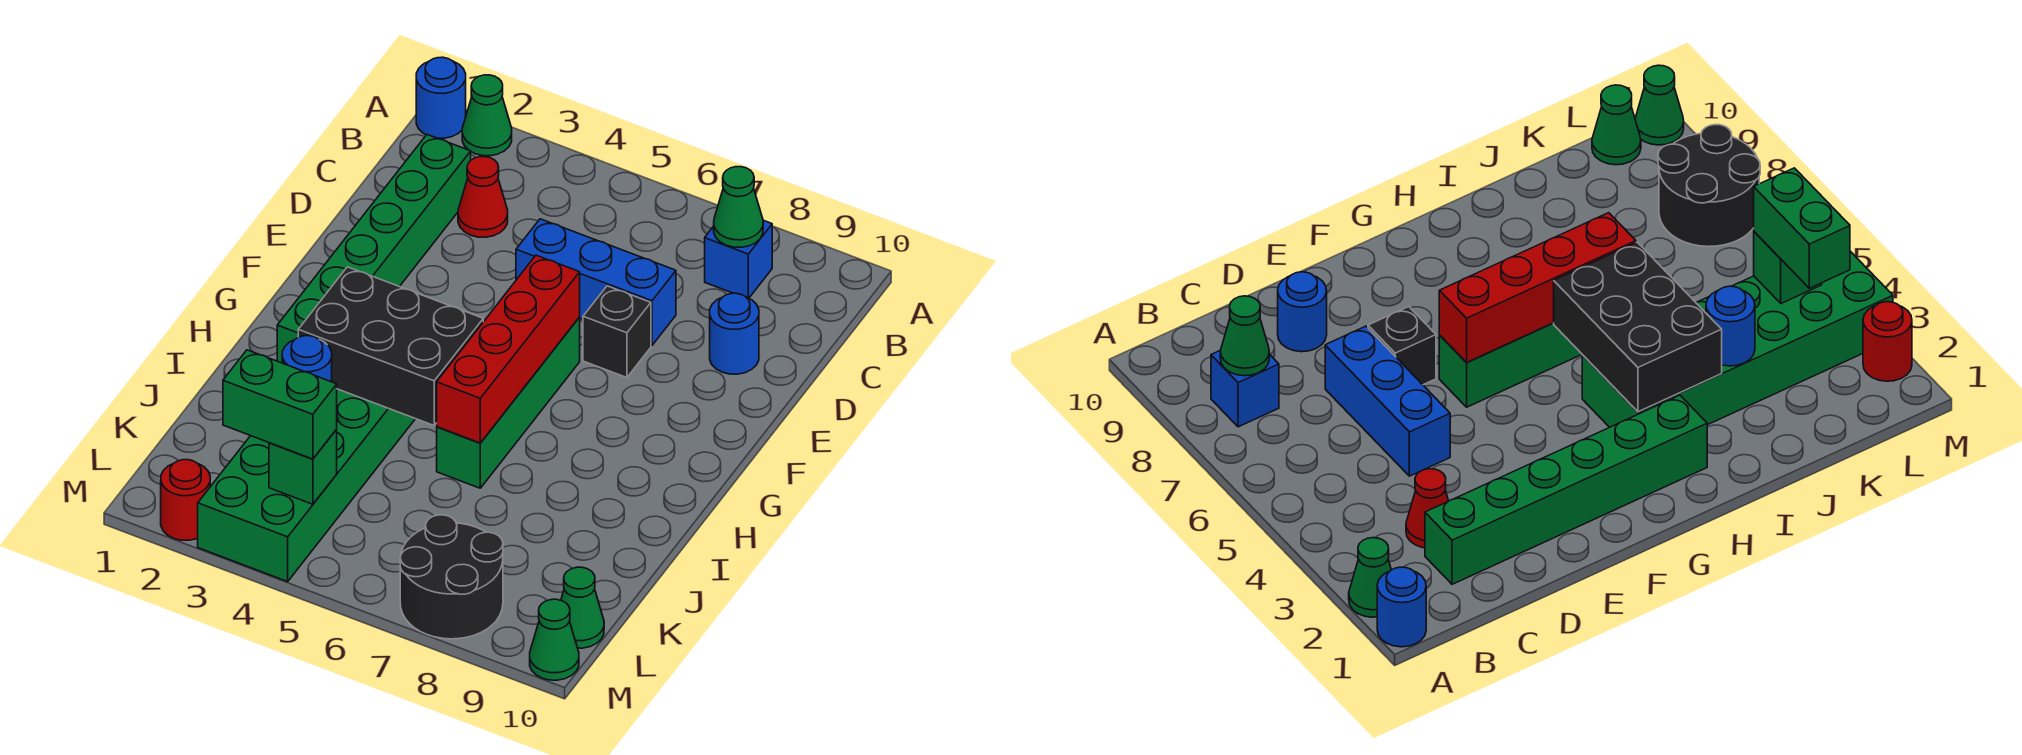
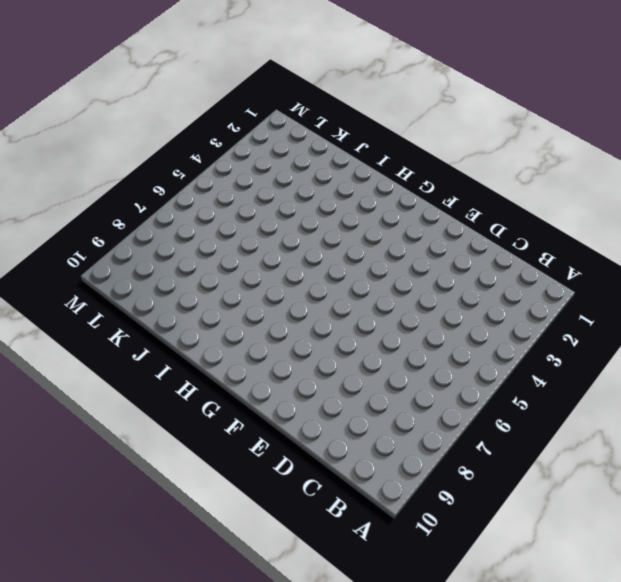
none -> blue round brick A1 level 1
none -> green cone A2 level 1
none -> blue brick B8 level 1

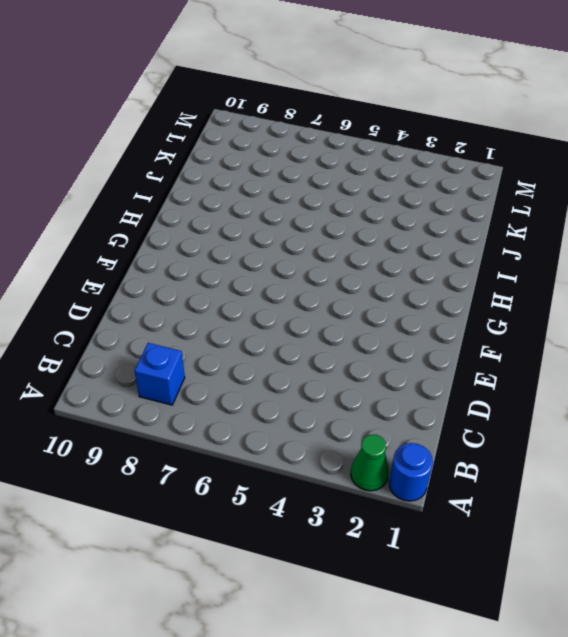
none -> green brick C2:H2 level 1
none -> red cone C3 level 1
none -> blue brick D5:D7 level 1

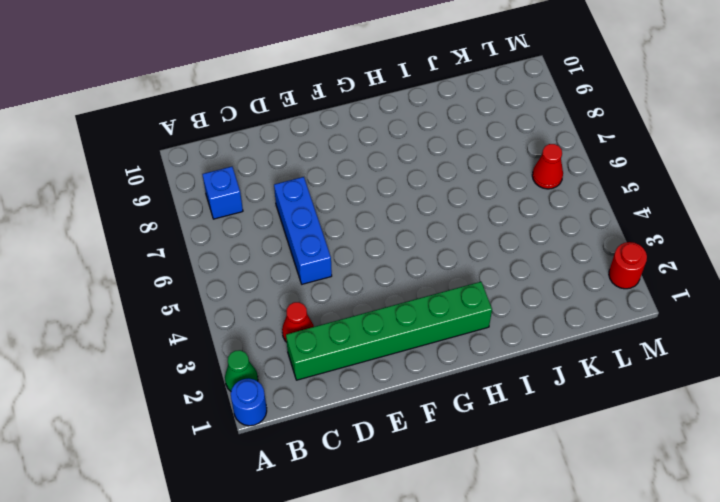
red cone L6 level 1 -> none
none -> blue round brick D9 level 1
none -> black brick E7 level 1
none -> green brick F6:I6 level 1

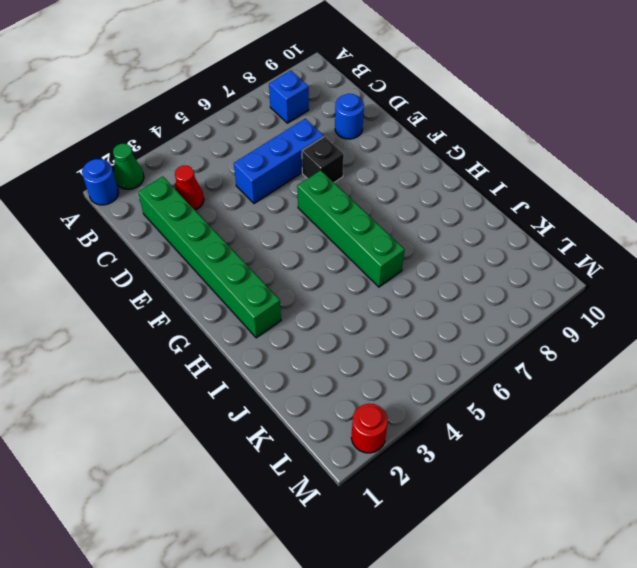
none -> green brick H3:M4 level 1
none -> black round brick L7:M8 level 1
none -> green cone L10 level 1

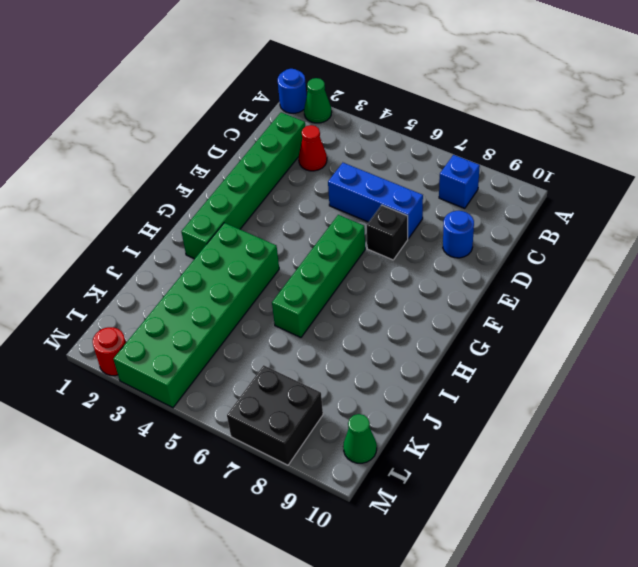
black brick L7:M8 level 1 -> black round brick L7:M8 level 1
none -> green cone M10 level 1
none -> green cone B8 level 2
none -> red brick F6:I6 level 2

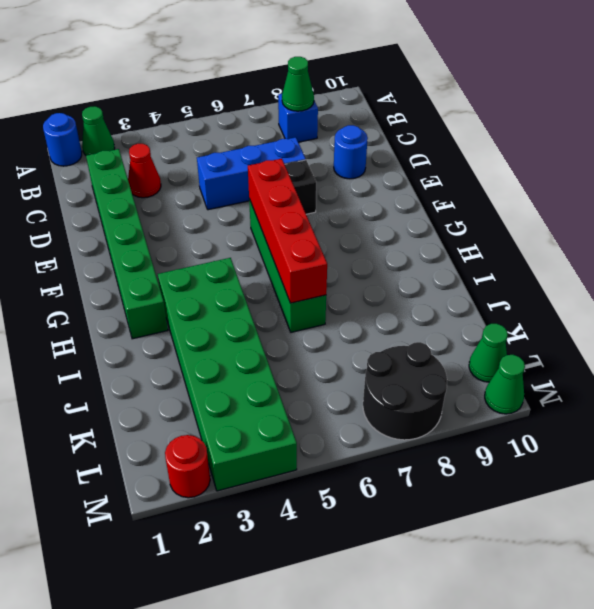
none -> black brick H3:I5 level 2
none -> blue round brick J3 level 2
none -> green brick L4 level 2

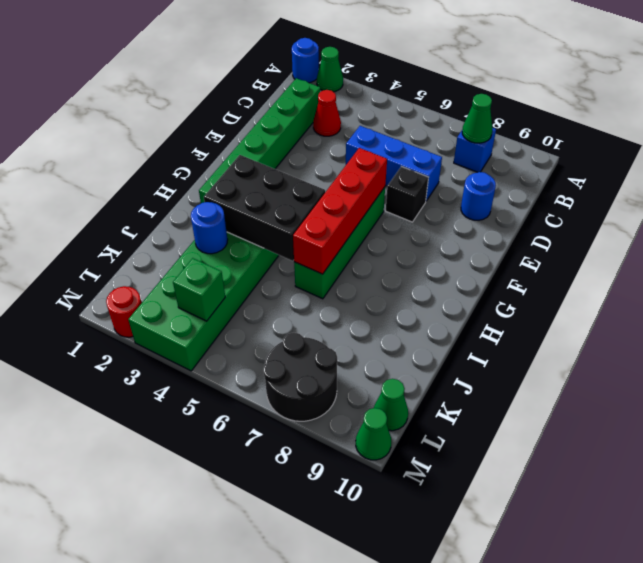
none -> green brick L3:L4 level 3

